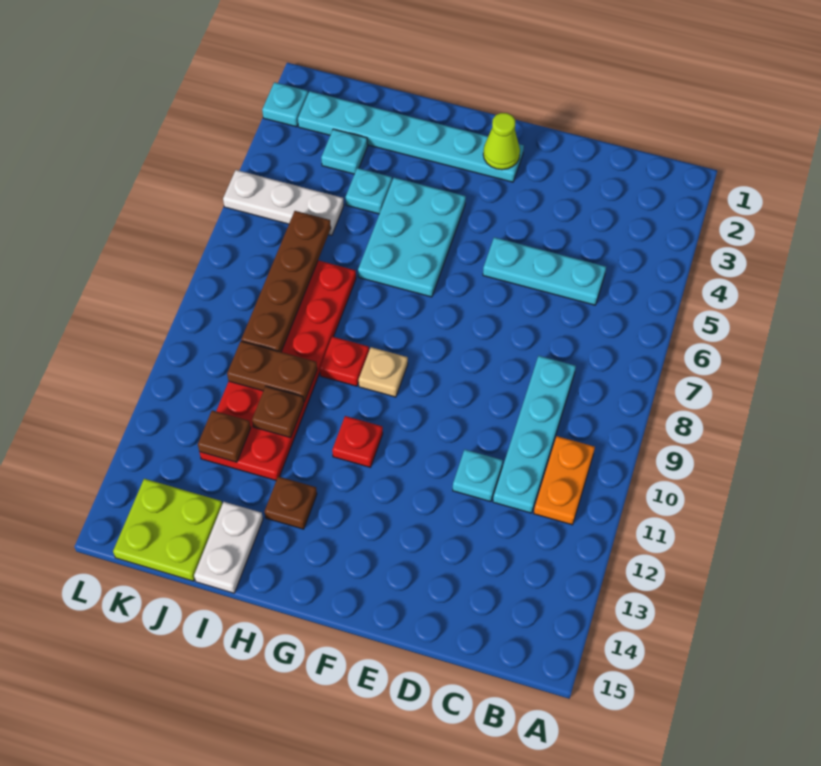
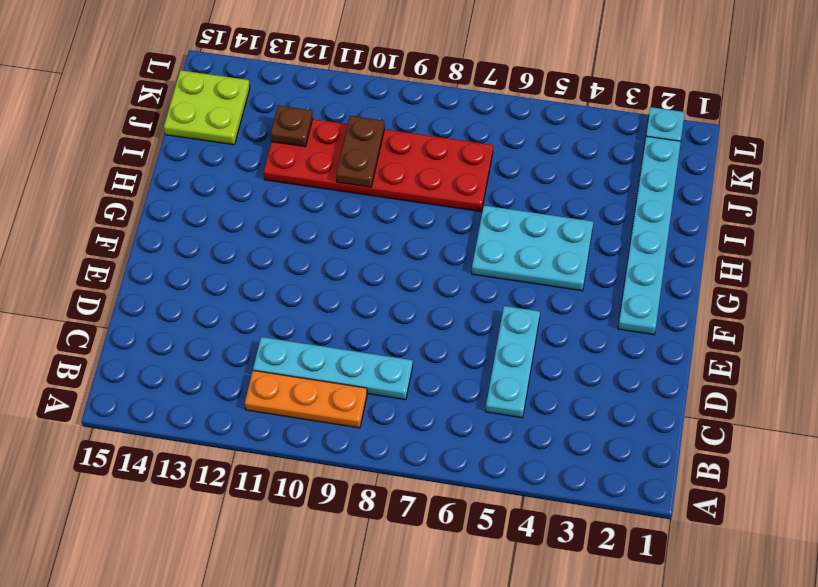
orange plate B9:B11 level 1 -> orange plate B10:B11 level 1
none -> cyan plate D11 level 1
none -> tan plate G9 level 1
none -> red plate G11 level 1

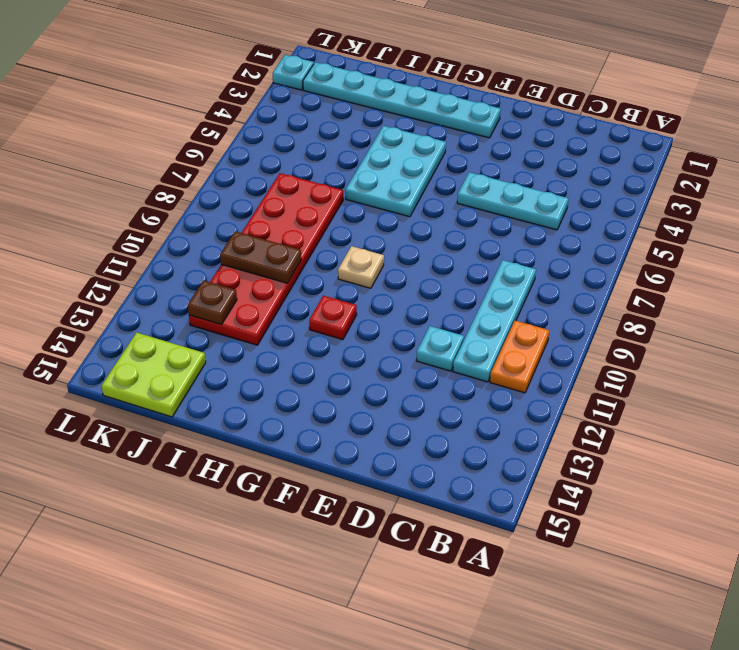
none -> red plate H9 level 1
none -> brown plate H13 level 1
none -> cyan plate I4 level 1

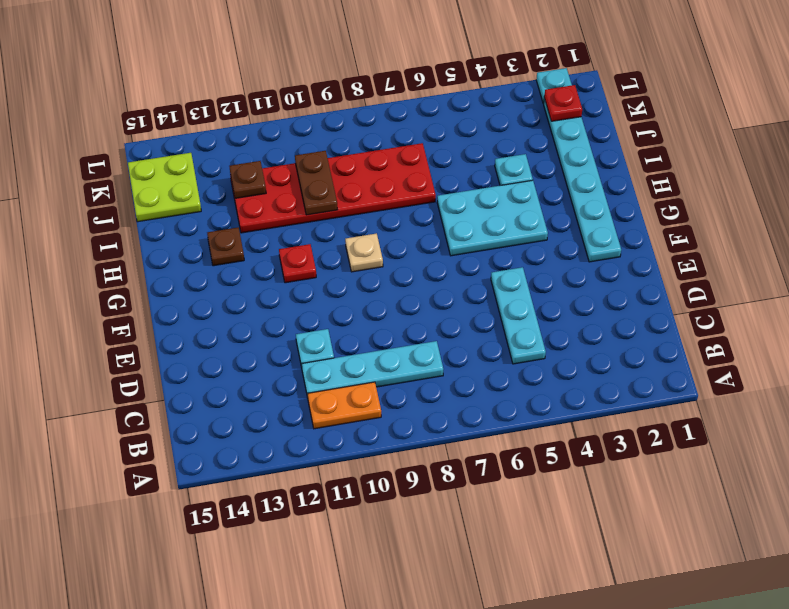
red plate K2 level 2 -> red plate H9 level 1
none -> white plate I14:I15 level 1
none -> cyan plate J3 level 1
none -> white plate J5:L5 level 1

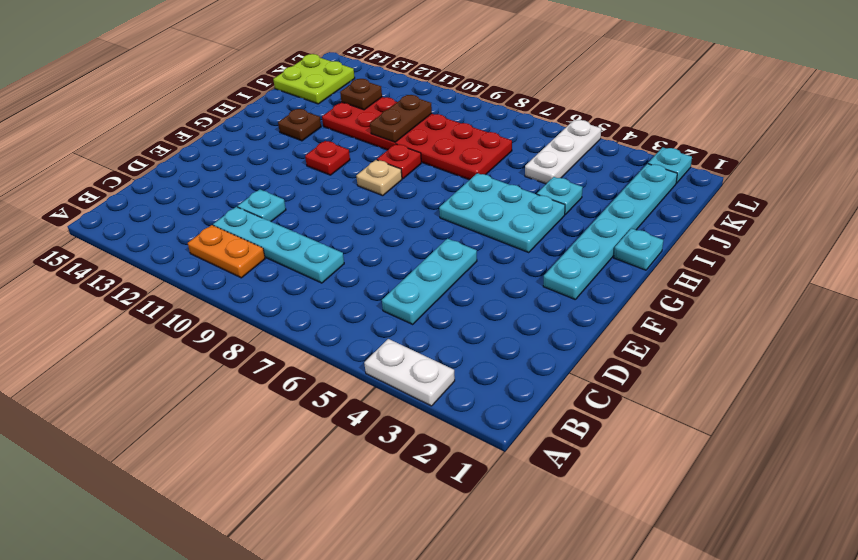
white plate A3:A4 level 1 -> white plate I14:I15 level 1
cyan plate H1 level 1 -> cyan plate J3 level 1
none -> lime cone F2 level 2
none -> brown plate I11 level 2
none -> brown plate J6:J9 level 2

